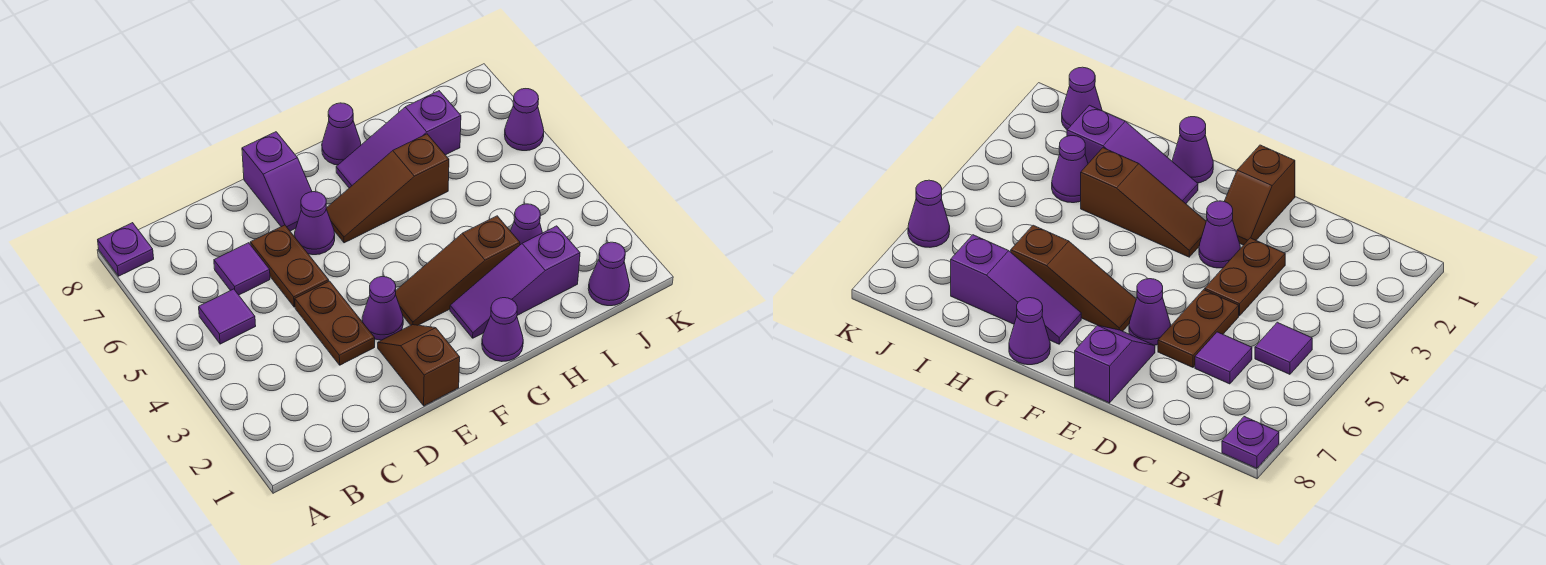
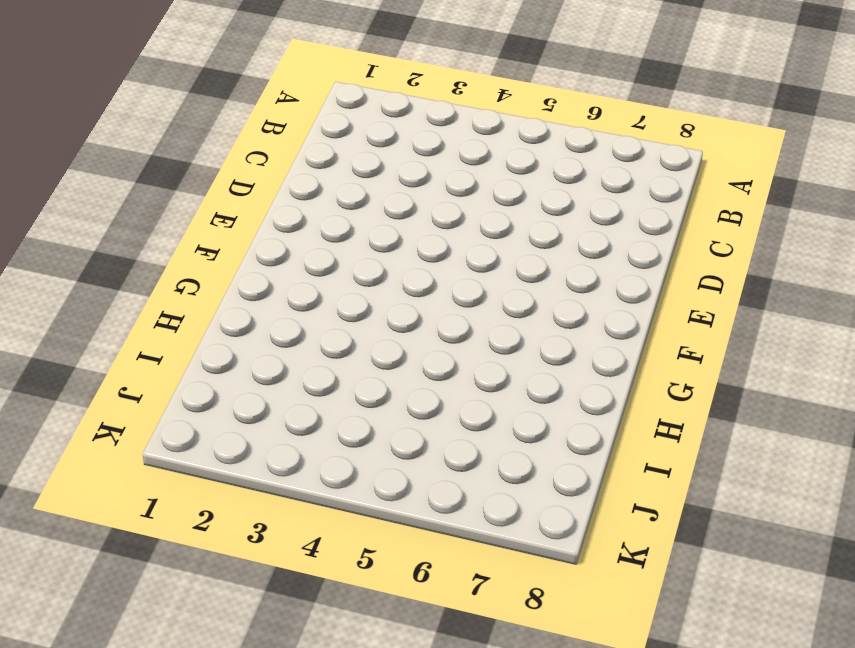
none -> purple plate A8 level 1
none -> purple tile B5 level 1
none -> purple tile C6 level 1

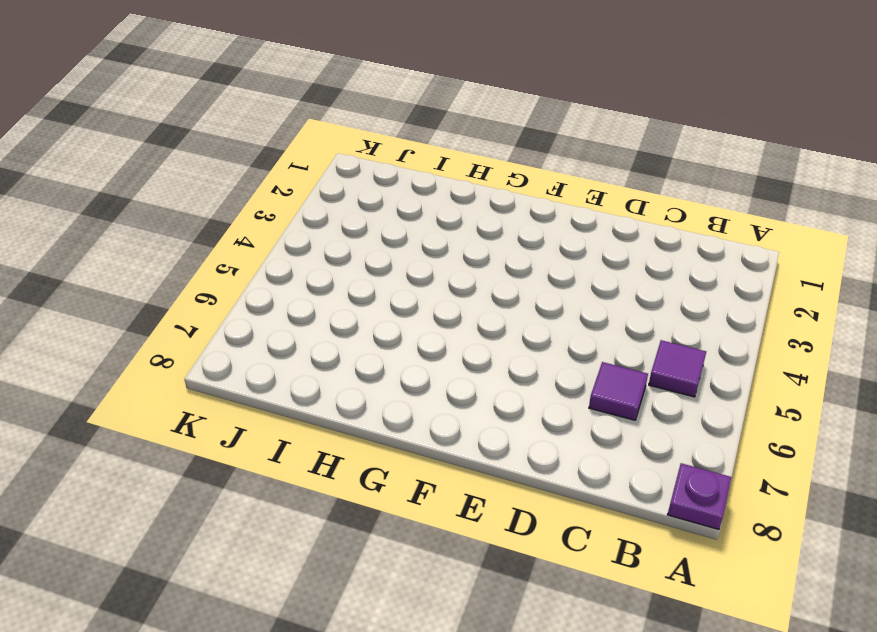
none -> brown plate D3:D4 level 1
none -> brown plate D5:D6 level 1
none -> brown slope E1:E2 level 1 top 1

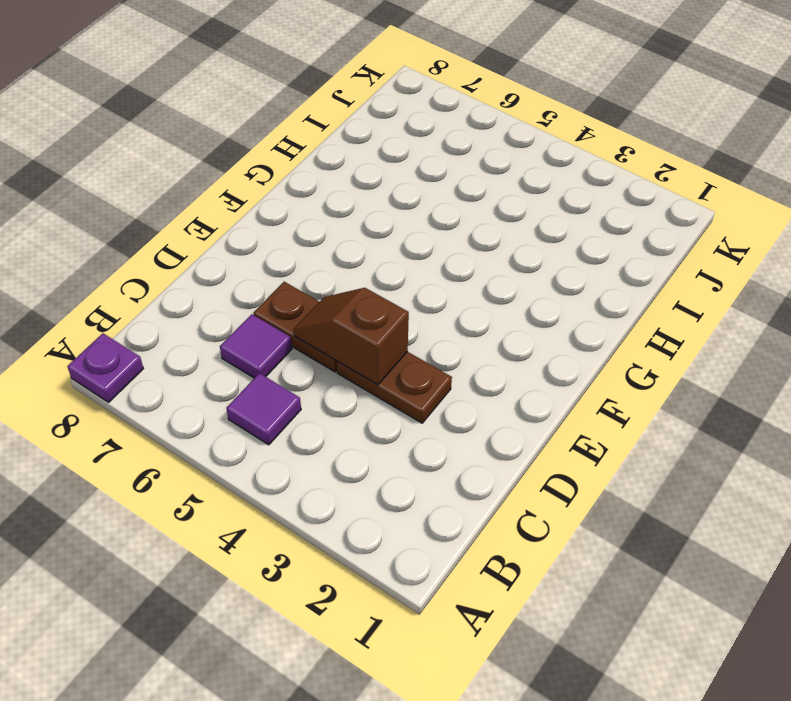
brown slope D4:D5 level 2 top 4 -> brown slope E1:E2 level 1 top 1
none -> purple cone E3 level 1
none -> purple cone E6 level 1
none -> purple slope E7:E8 level 1 top 8

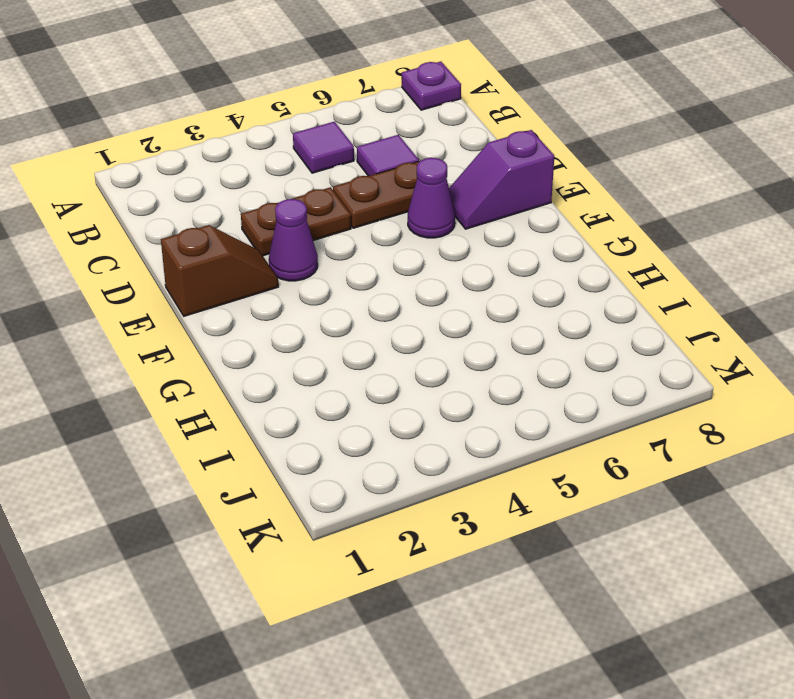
none -> brown slope F3:H3 level 1 top H
none -> brown slope F6:H6 level 1 top H
none -> purple cone G1 level 1

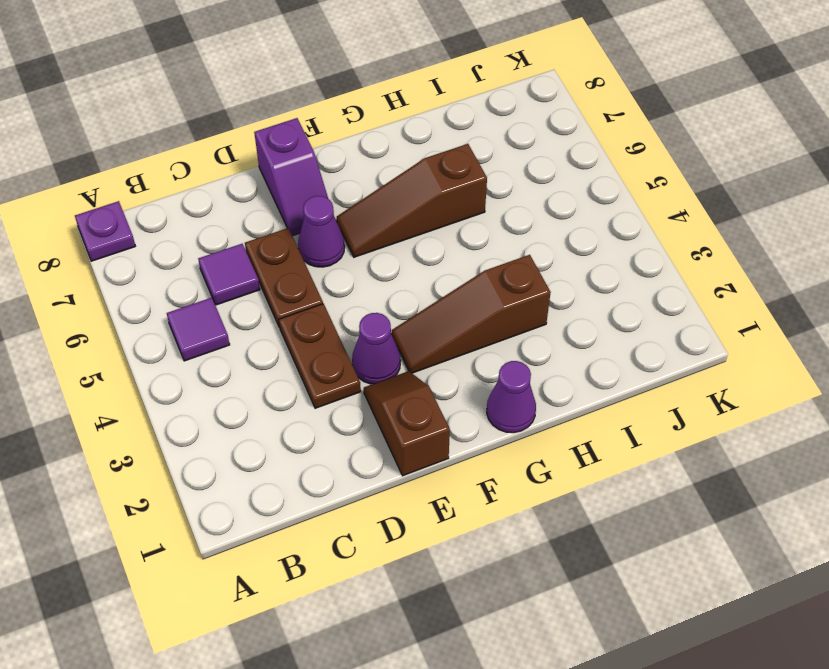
none -> purple slope G2:I2 level 1 top I
none -> purple slope G7:I7 level 1 top I
none -> purple cone G8 level 1

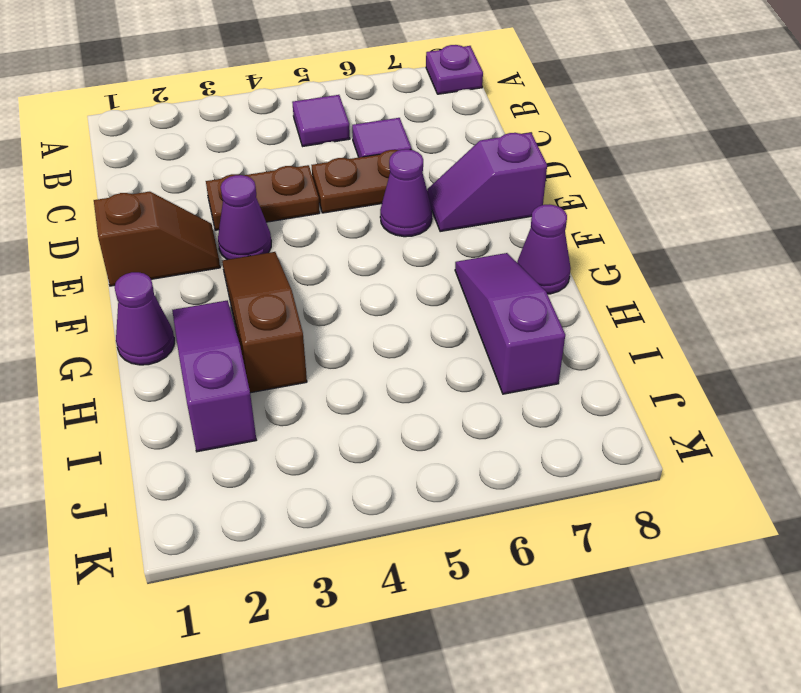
none -> brown slope F6:H6 level 1 top H
none -> purple cone I3 level 1
none -> purple cone J1 level 1

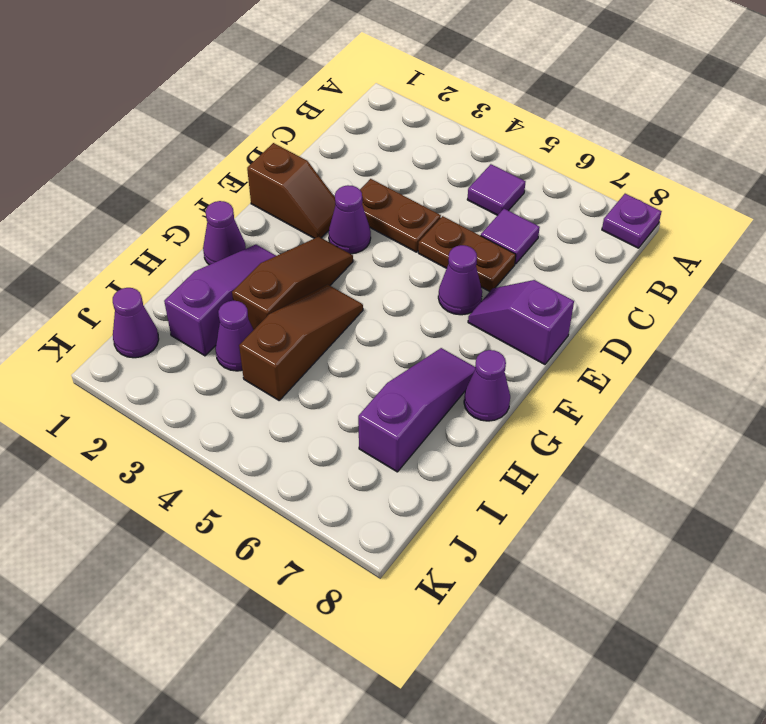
brown slope G4:I4 level 1 top I -> brown slope F6:H6 level 1 top H
none -> purple cone K6 level 1

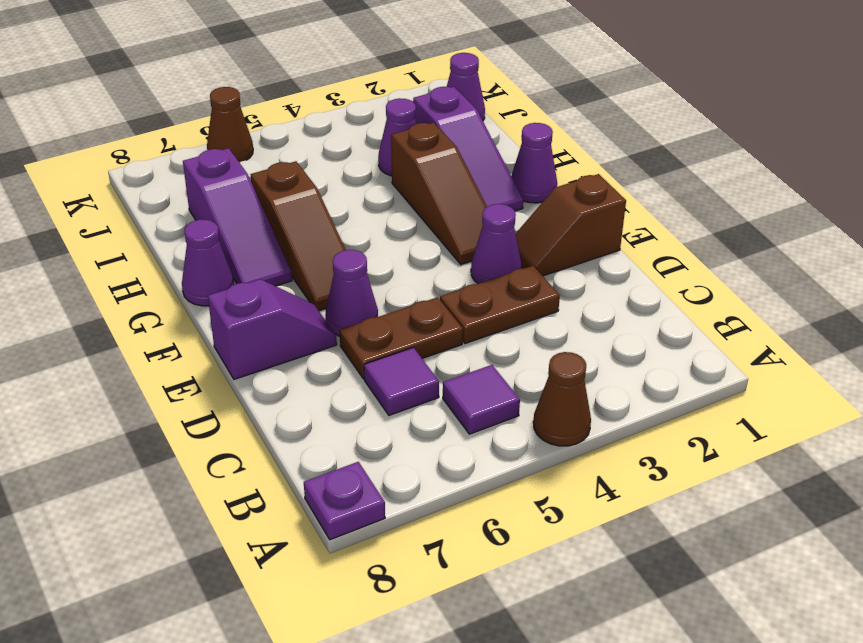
brown cone A4 level 1 -> none
brown cone K6 level 1 -> purple cone K6 level 1

